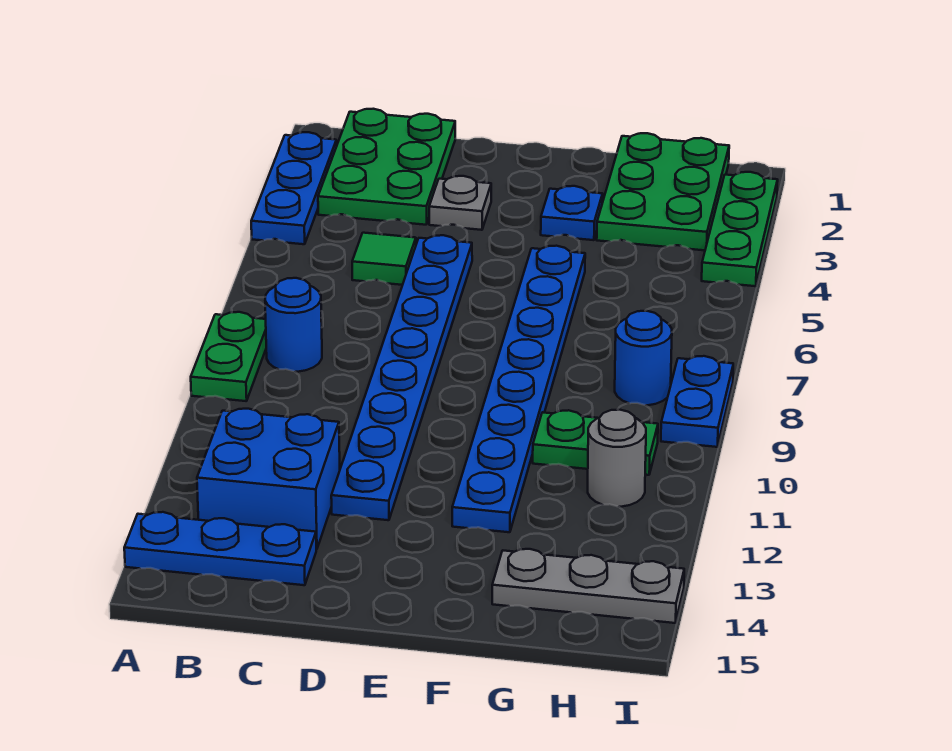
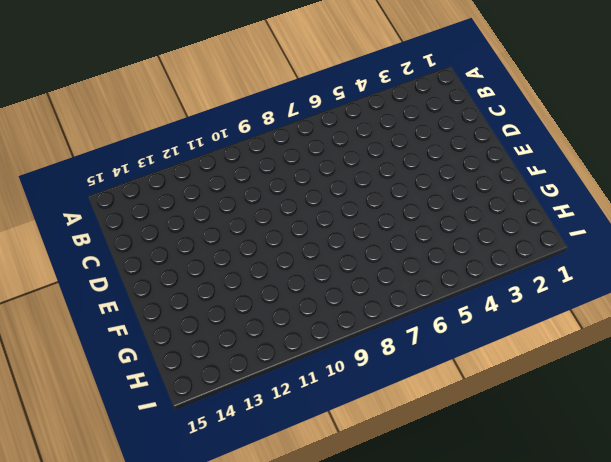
none -> blue plate A2:A4 level 1
none -> green plate A8:A9 level 1
none -> blue plate A14:C14 level 1

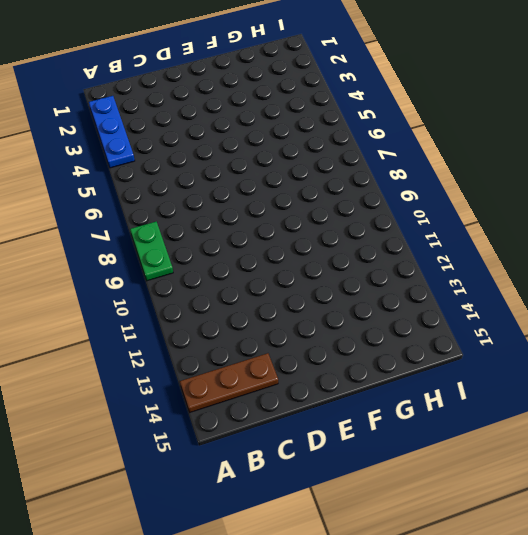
brown plate A14:C14 level 1 -> blue plate A14:C14 level 1
none -> green plate B1:C3 level 1
none -> blue round brick B8 level 1
none -> blue brick B12:C13 level 1

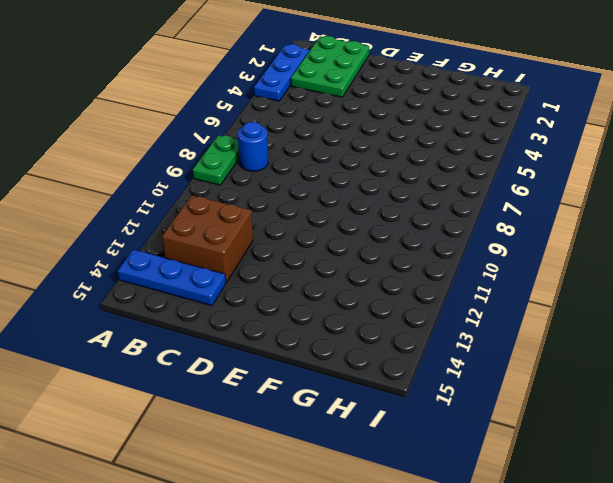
brown brick B12:C13 level 1 -> blue brick B12:C13 level 1
none -> green tile C5 level 1
none -> grey plate D3 level 1
none -> blue plate D5:D12 level 1

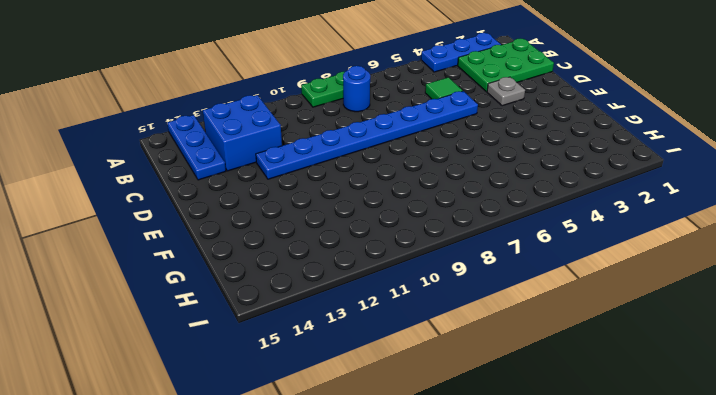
none -> blue plate F3 level 1
none -> blue plate F5:F12 level 1
none -> green plate G1:H3 level 1

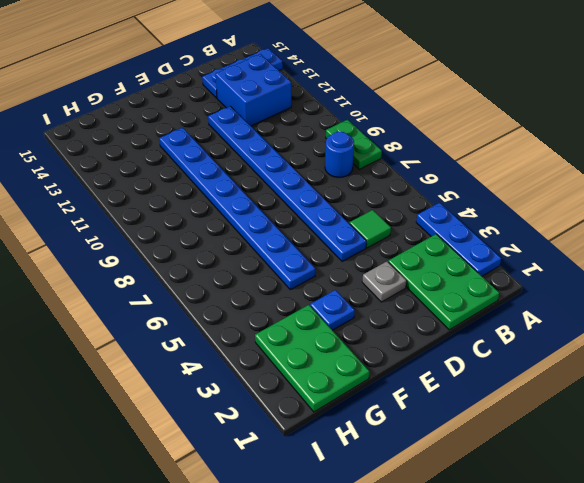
none -> green plate G10:H10 level 1
none -> grey plate G14:I14 level 1
none -> blue round brick H8 level 1

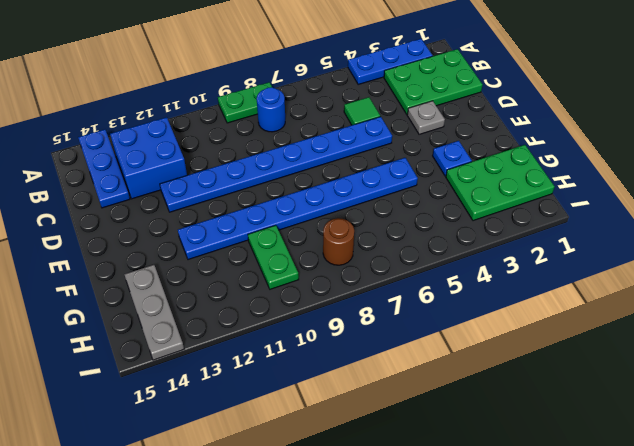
brown round brick H8 level 1 -> blue round brick H8 level 1
none -> grey round brick H11 level 1
none -> green plate I2:I4 level 1
none -> blue plate I8:I9 level 1

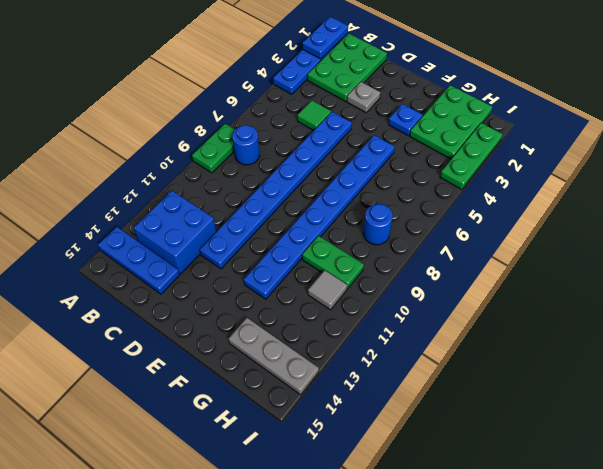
blue plate A1:A2 level 2 -> blue plate I8:I9 level 1
grey tile H11 level 1 -> grey round brick H11 level 1

